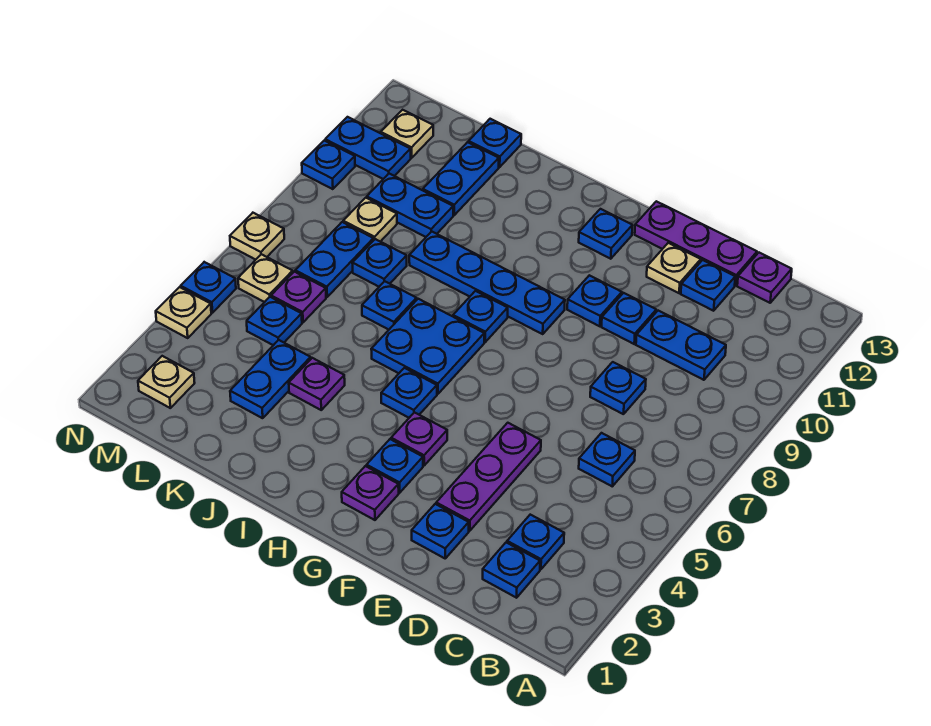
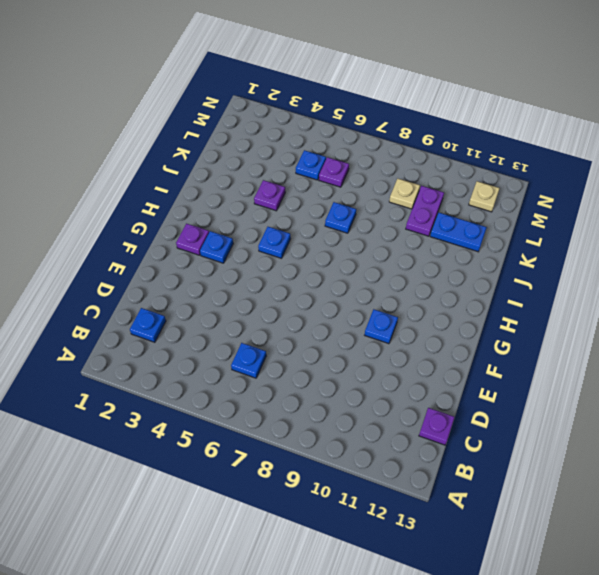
purple plate K10:L10 level 1 -> blue plate K10:L10 level 1
none -> blue plate C3 level 1
none -> blue plate C10:D10 level 1
none -> blue plate D8 level 1
none -> blue plate D12 level 1

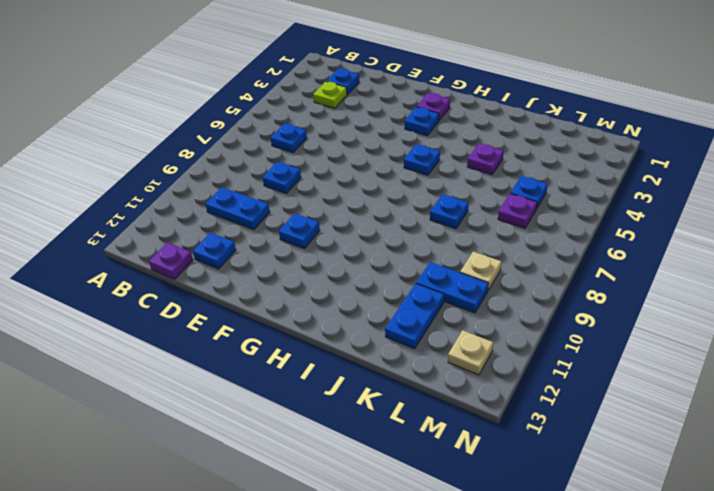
lime plate C3 level 1 -> blue plate C3 level 1
none -> purple plate D13:F13 level 1
none -> blue plate E2 level 1
none -> purple plate E3:E5 level 1
none -> blue plate E10 level 1

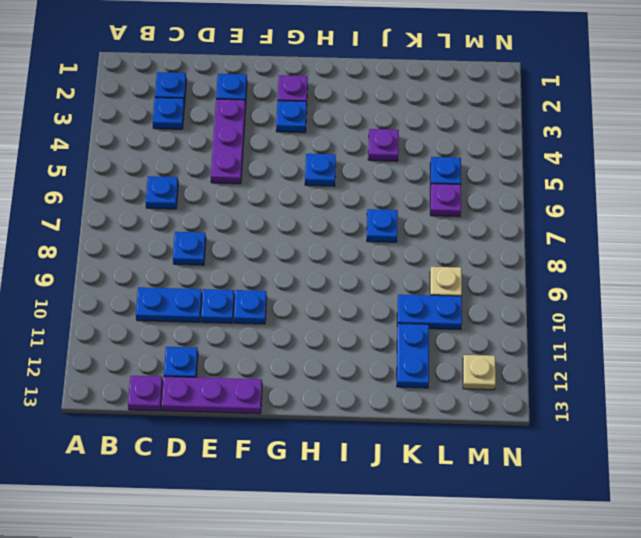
none -> tan plate E12 level 1
none -> purple plate G4 level 1
none -> blue plate G9:J9 level 1
none -> blue plate G12 level 1

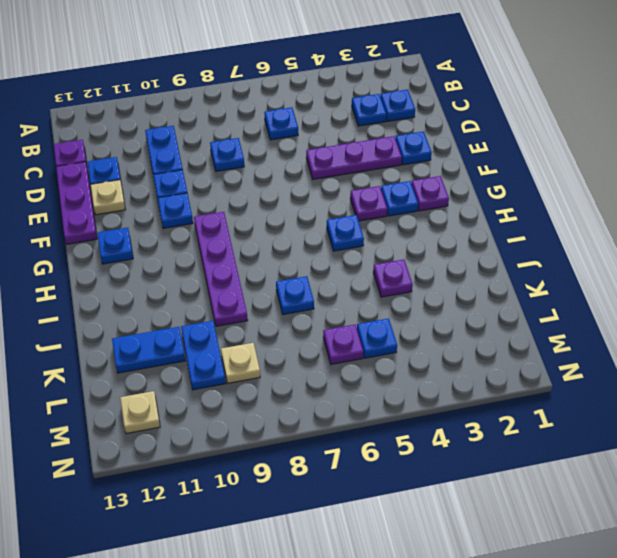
purple plate G9:J9 level 1 -> blue plate G9:J9 level 1
none -> blue plate H6:I7 level 1
none -> blue plate H8 level 1
none -> blue plate K3:K4 level 1
none -> blue plate K8 level 1

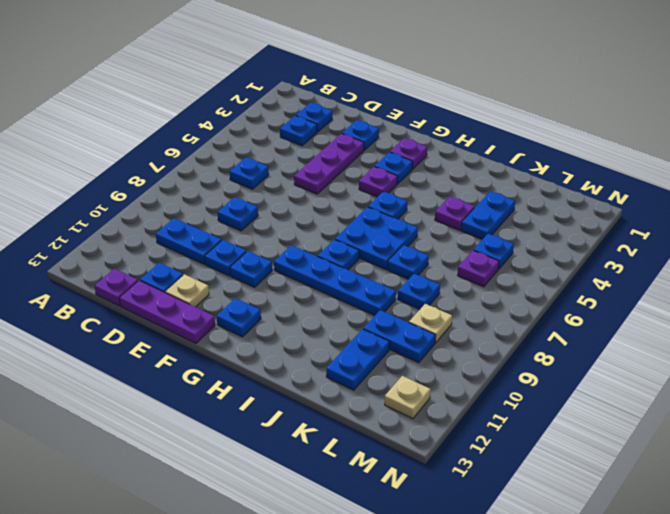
none -> blue plate K13 level 1
none -> blue plate L7:L8 level 1
none -> tan plate M2 level 1
none -> tan plate M6 level 1

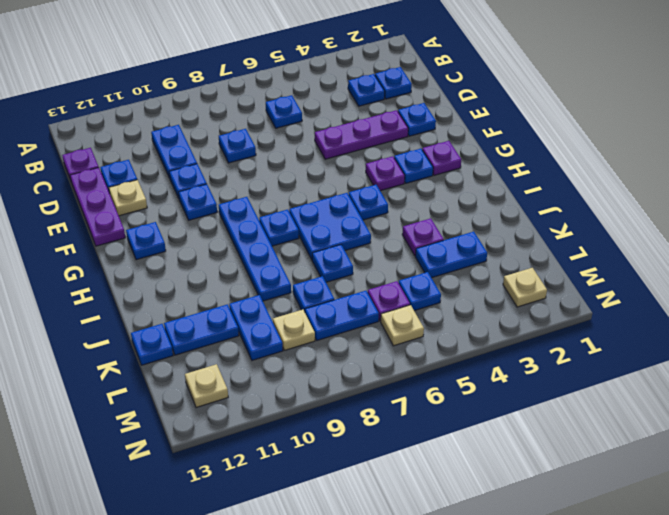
none -> blue plate M11:N11 level 1
none -> tan plate N4 level 1
none -> blue plate N5 level 1
none -> tan plate N7 level 1

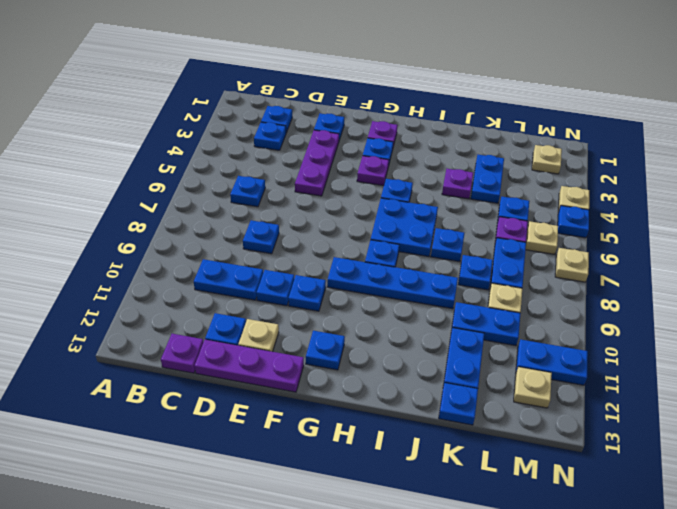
none -> blue plate N10 level 1

